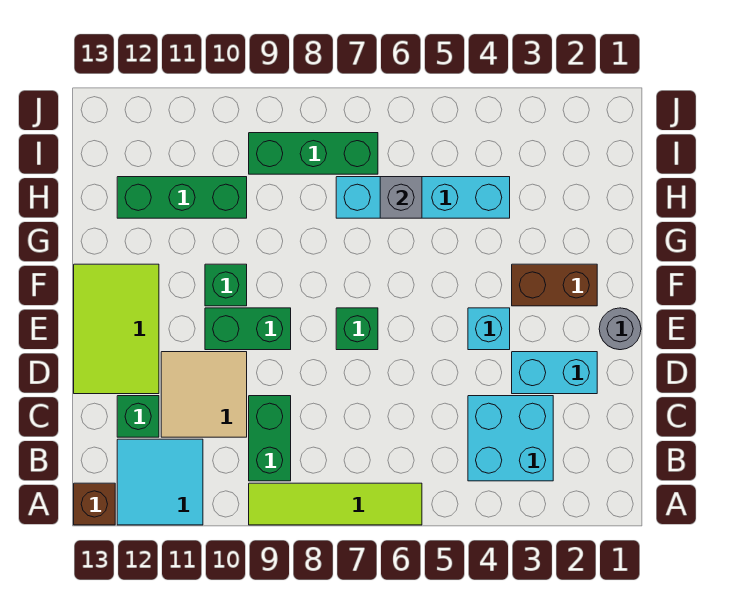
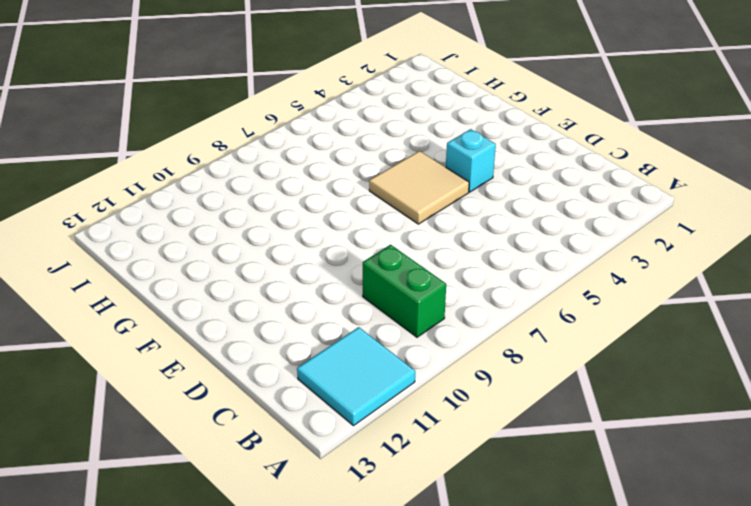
tan tile E5:F6 level 1 -> tan tile C10:D11 level 1
none -> lime tile A6:A9 level 1
none -> brown brick A13 level 1
none -> cyan brick B3:C4 level 1

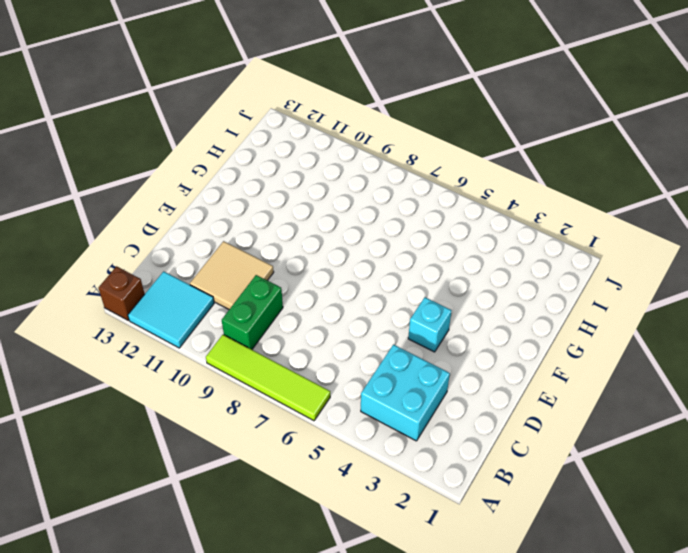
none -> green brick C12 level 1
none -> cyan brick D2:D3 level 1
none -> lime tile D12:F13 level 1

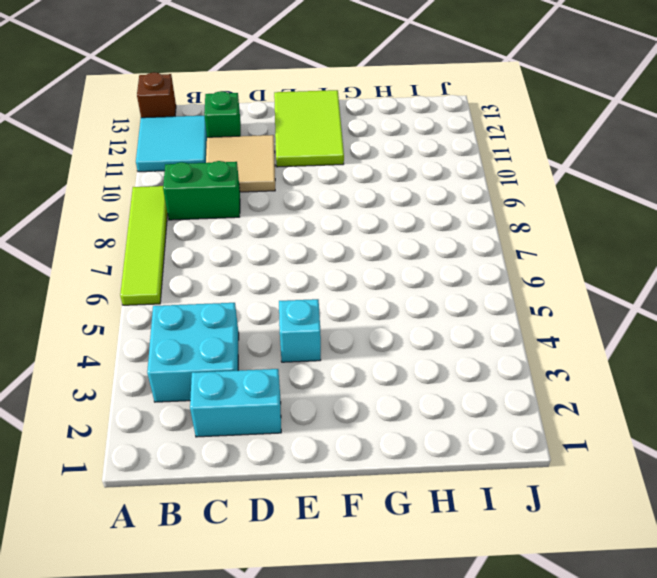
cyan brick C2:D2 level 1 -> cyan brick D2:D3 level 1
lime tile E11:F13 level 1 -> lime tile D12:F13 level 1
none -> grey round brick E1 level 1
none -> green brick E7 level 1
none -> green brick E9:E10 level 1

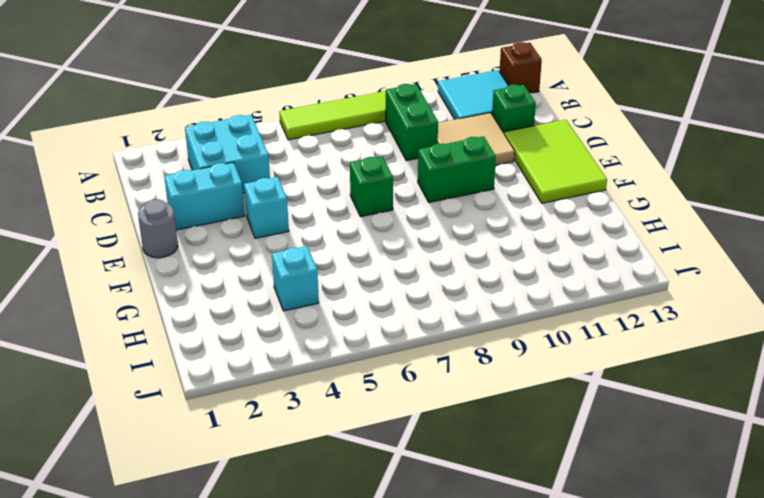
cyan brick H4 level 1 -> cyan brick H4:H7 level 1
none -> brown brick F2:F3 level 1
none -> green brick F10 level 1
none -> green brick H10:H12 level 1

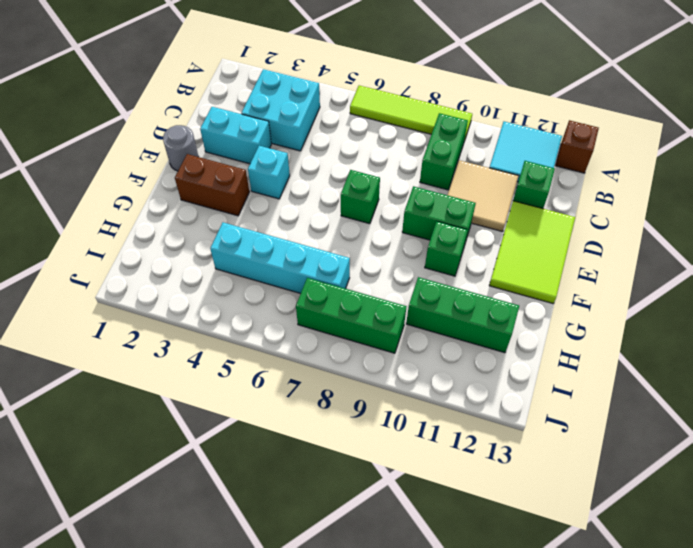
none -> grey brick H6 level 2

